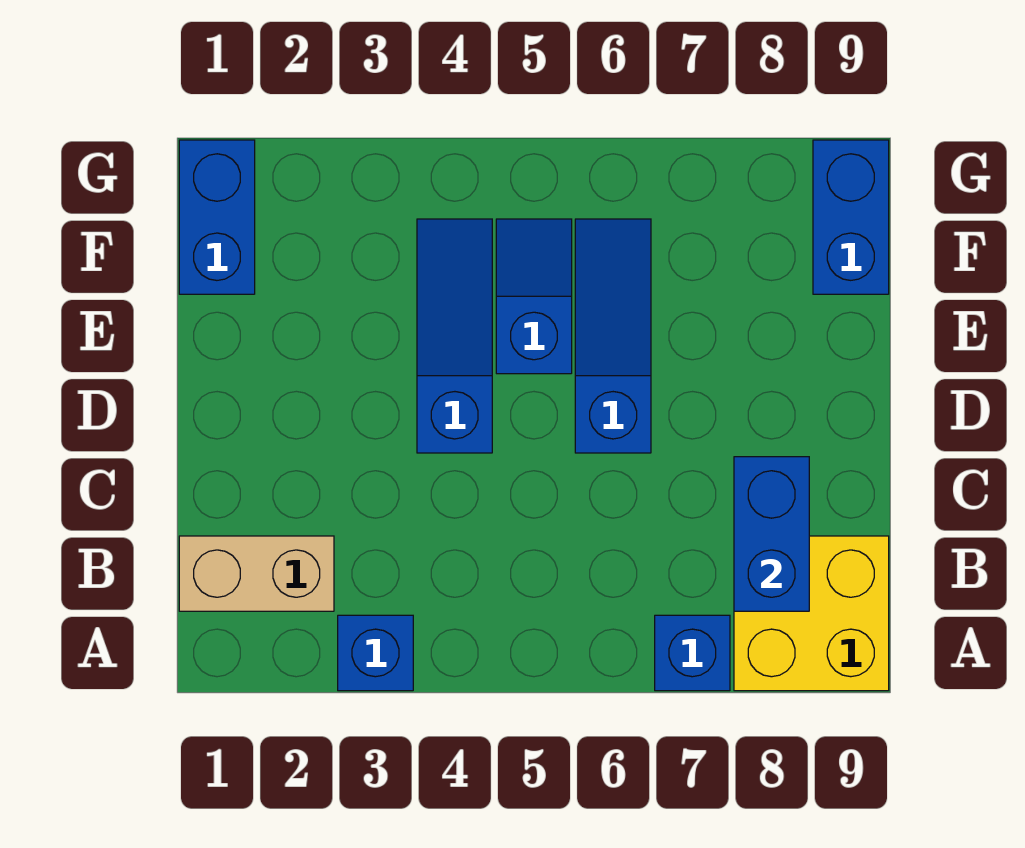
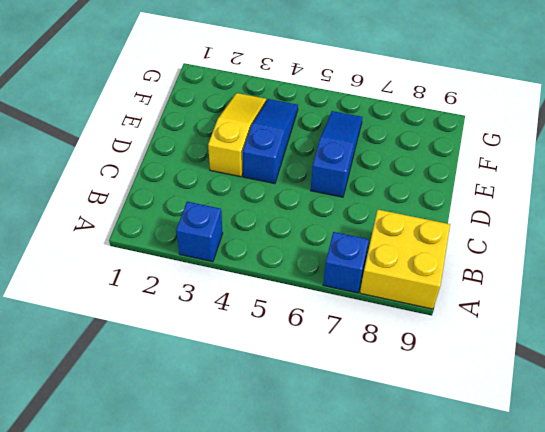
yellow slope D3:F3 level 1 top D -> none
none -> tan brick B1:B2 level 1
none -> blue slope E5:F5 level 1 top E

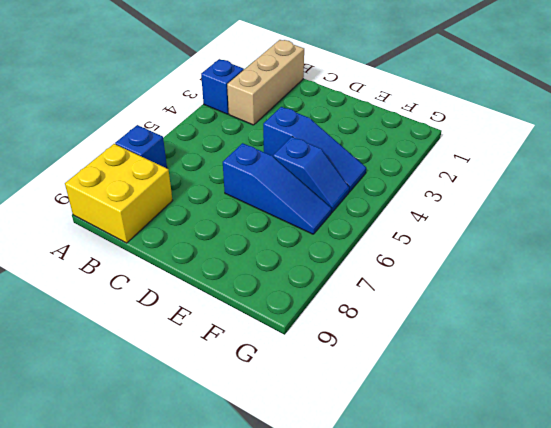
tan brick B1:B3 level 1 -> tan brick B1:B2 level 1
none -> blue brick F1:G1 level 1
none -> blue brick F9:G9 level 1

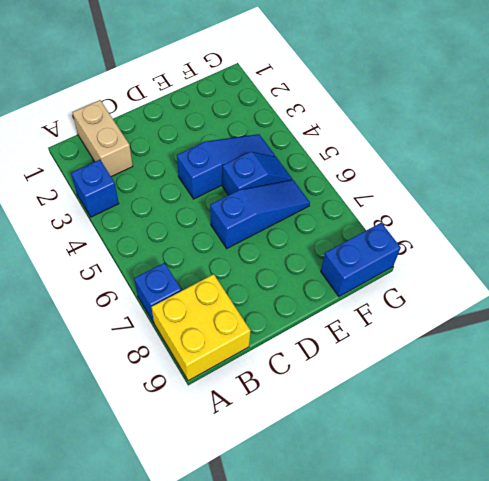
none -> blue brick F1:G1 level 1
none -> blue brick B8:C8 level 2

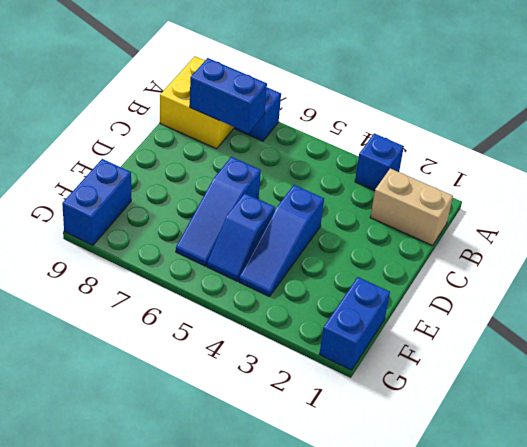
blue brick B7:B8 level 2 -> blue brick B8:C8 level 2

